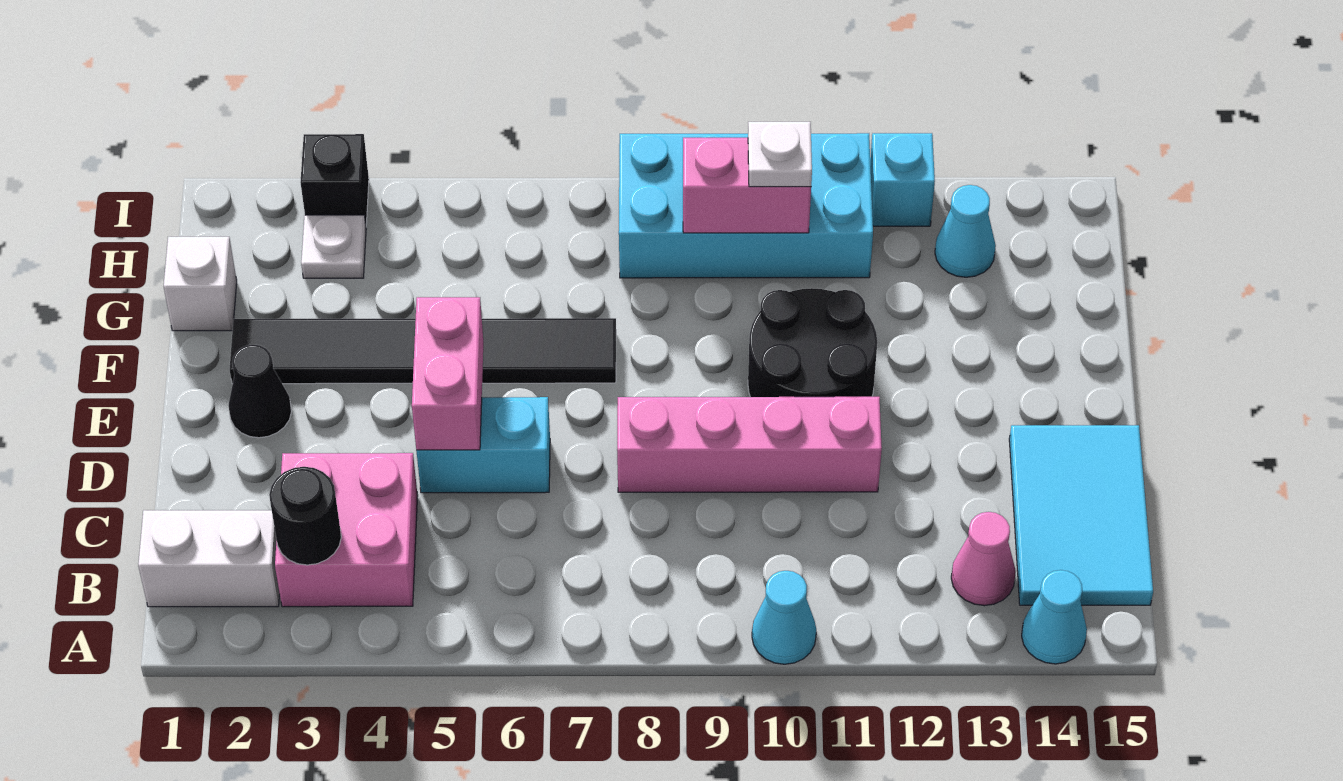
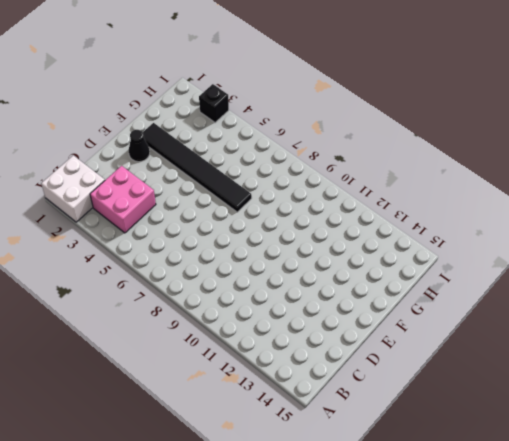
white brick A1:B2 level 1 -> white brick B1:B2 level 1
none -> cyan cone A10 level 1
none -> cyan cone A14 level 1
none -> pink cone B13 level 1

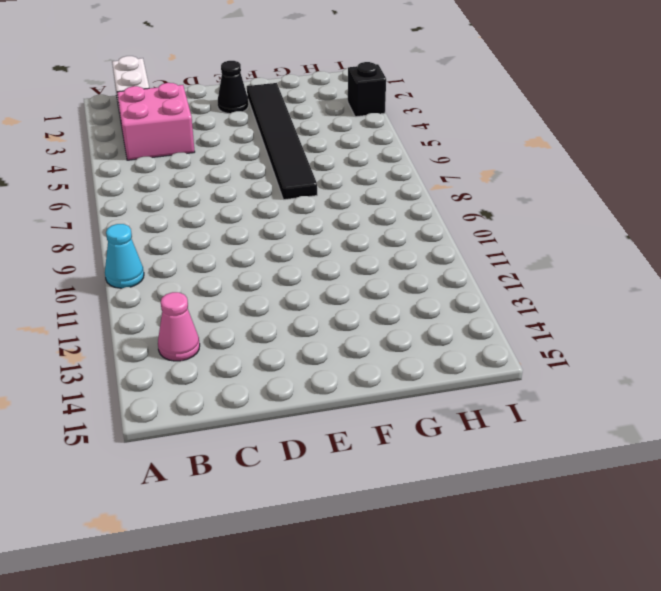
none -> cyan cone A14 level 1
none -> cyan tile B14:D15 level 1
none -> cyan brick D5:D6 level 1

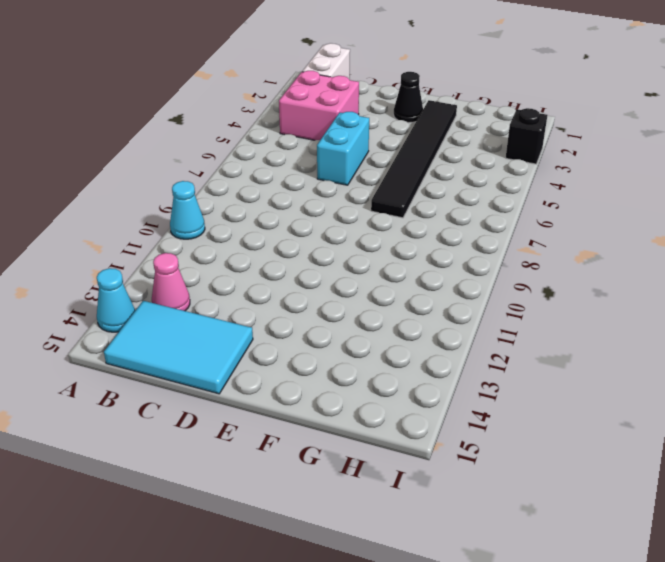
none -> pink brick D8:D11 level 1
none -> black round brick E10:F11 level 1
none -> white brick G1 level 1

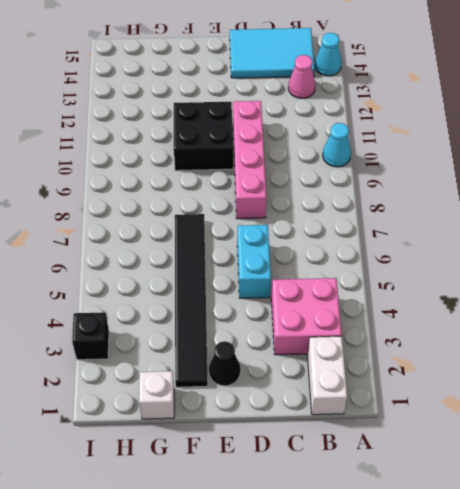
black brick E10:F11 level 1 -> black round brick E10:F11 level 1
none -> white plate H3 level 1
none -> cyan brick H8:I11 level 1
none -> cyan cone H13 level 1

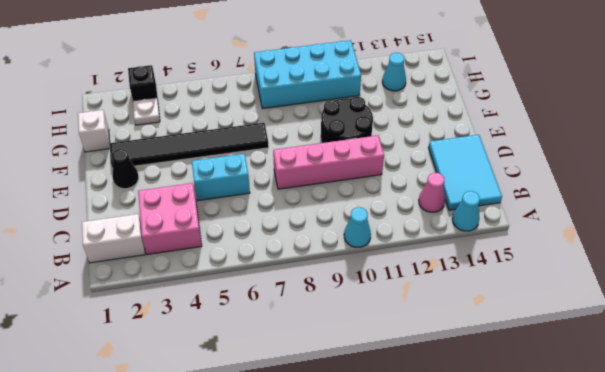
none -> cyan brick I12 level 1
none -> black round brick B3 level 2
none -> pink brick D5:E5 level 2

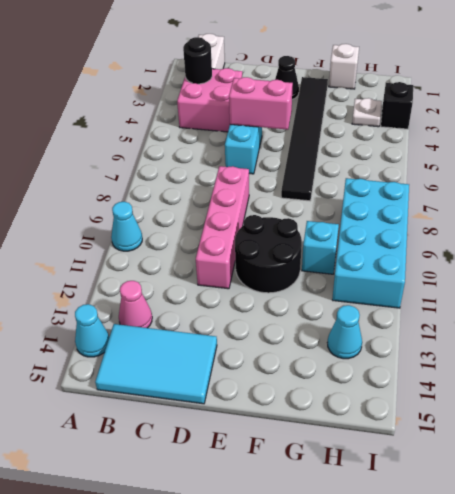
cyan brick G10 level 1 -> cyan brick I12 level 1
none -> pink brick H9:H10 level 2
none -> white plate H10 level 3

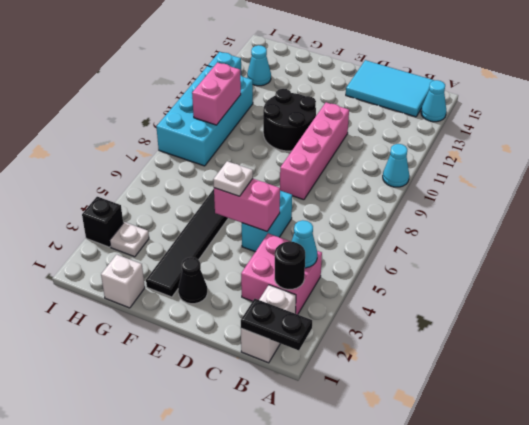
black plate A1:B1 level 2 -> none
cyan cone B4 level 2 -> none
white plate E5 level 3 -> white plate H10 level 3
none -> pink cone B13 level 1

